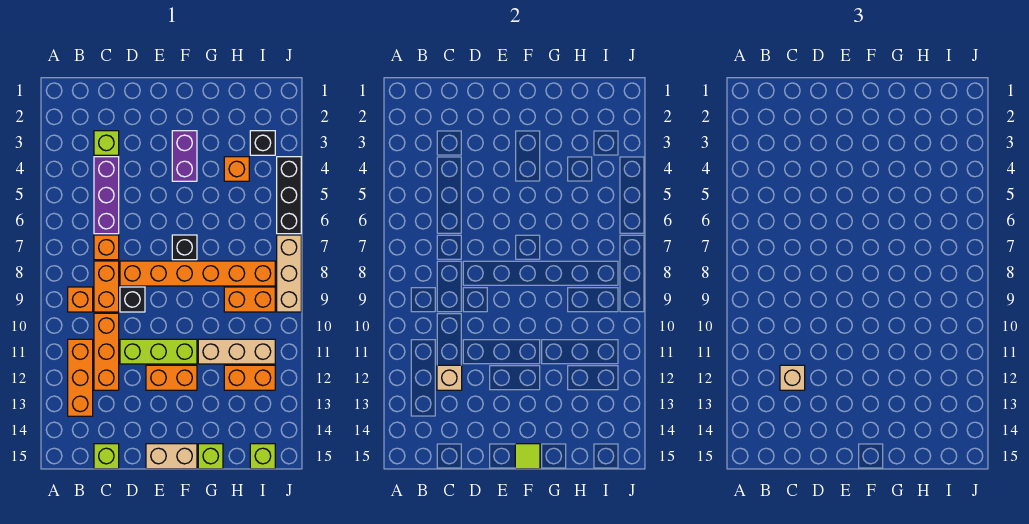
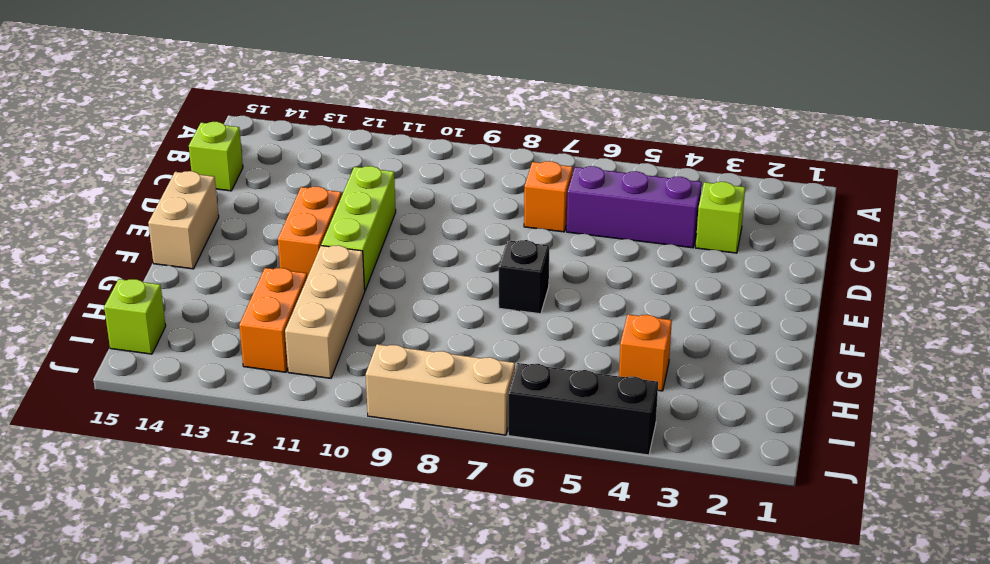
none -> orange brick B9 level 1
none -> orange brick B11:B13 level 1
none -> orange brick C8:C9 level 1

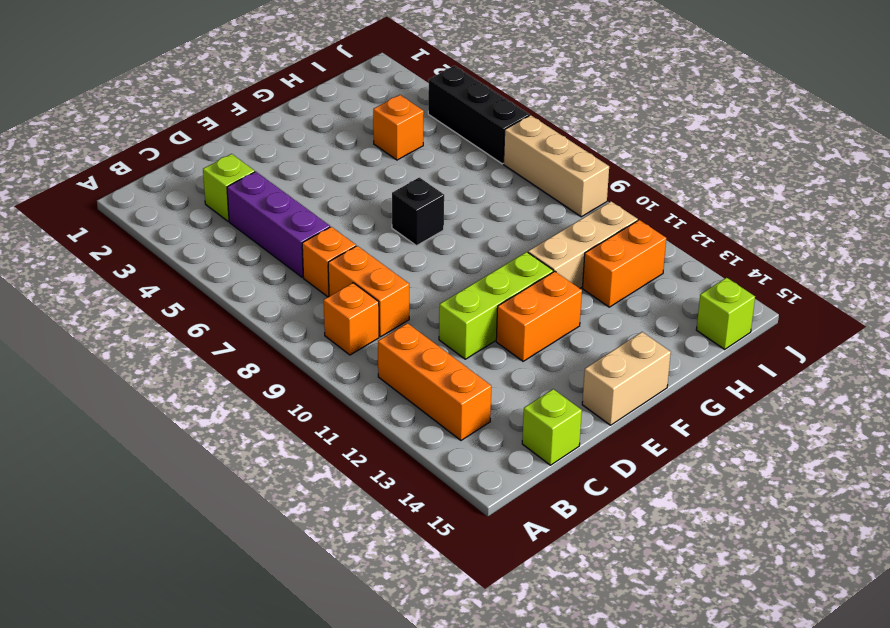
none -> orange brick C10:C12 level 1
none -> orange brick D8:I8 level 1
none -> black brick D9 level 1

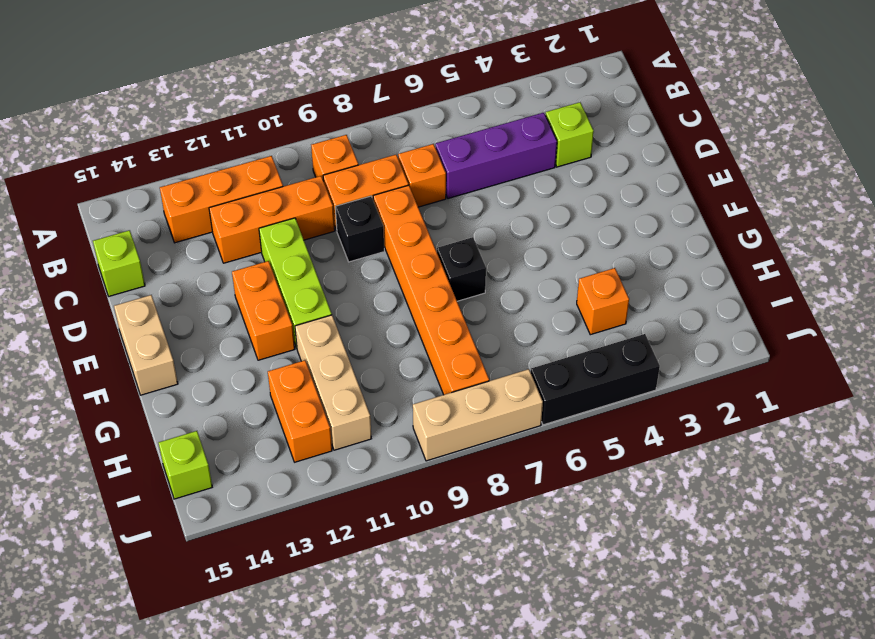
none -> purple brick F3:F4 level 1
none -> lime brick G15 level 1
none -> orange brick H9:I9 level 1

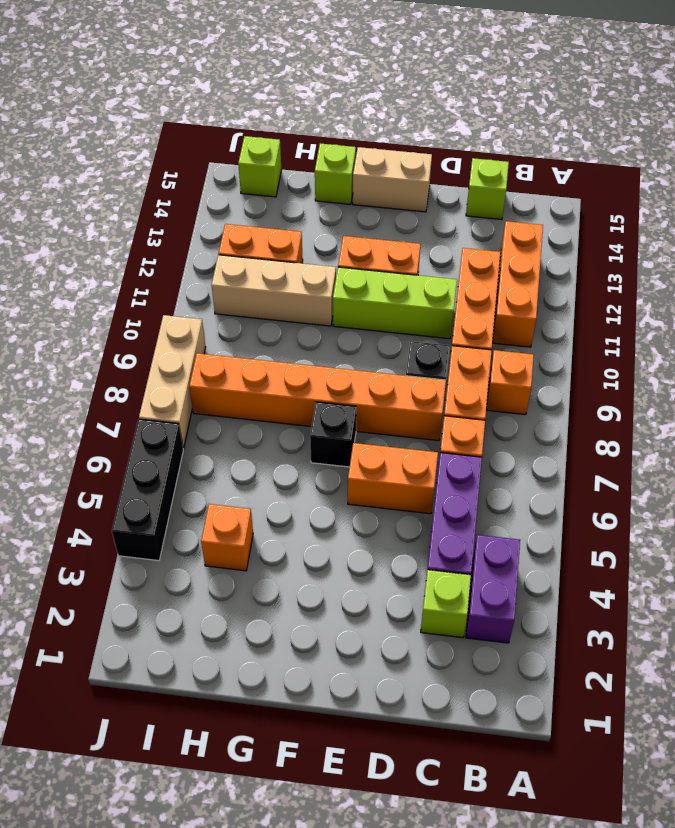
purple brick B3:B4 level 1 -> purple brick F3:F4 level 1
orange brick D6:E6 level 1 -> orange brick H9:I9 level 1
none -> black brick I3 level 1
none -> tan brick C12 level 2
none -> lime tile F15 level 2

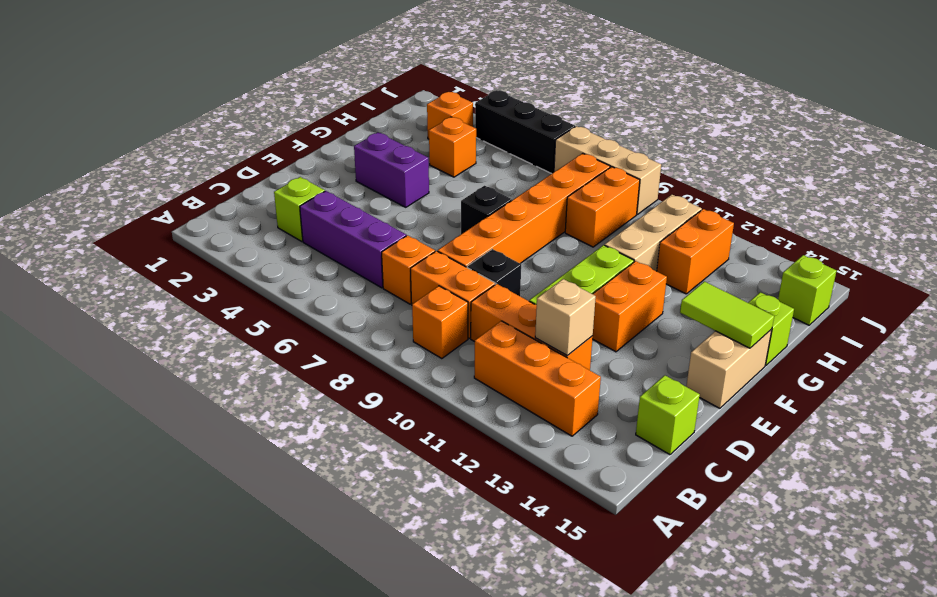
lime tile F14:F15 level 2 -> lime tile F15 level 2
orange brick I3 level 1 -> black brick I3 level 1
none -> tan brick C12 level 3

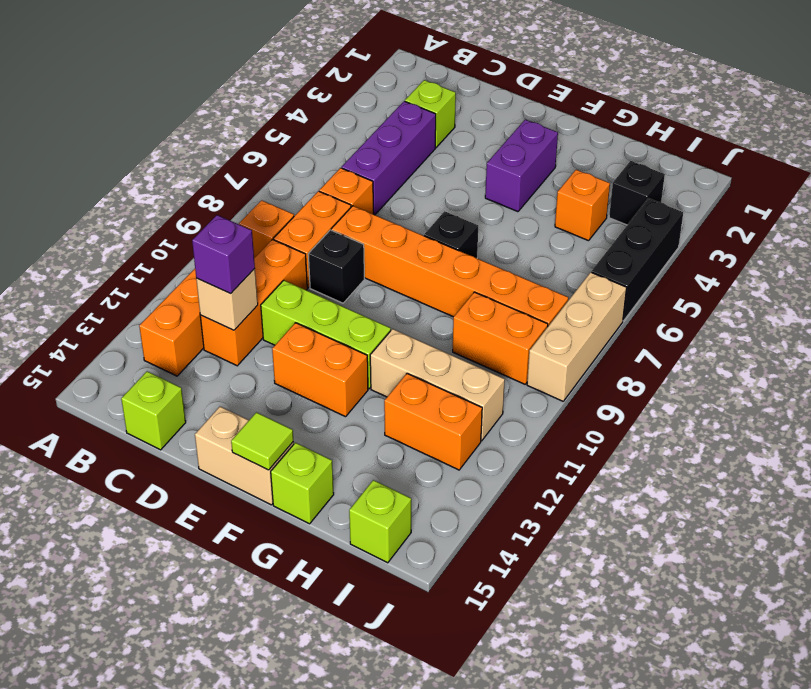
purple brick C12 level 3 -> tan brick C12 level 3

